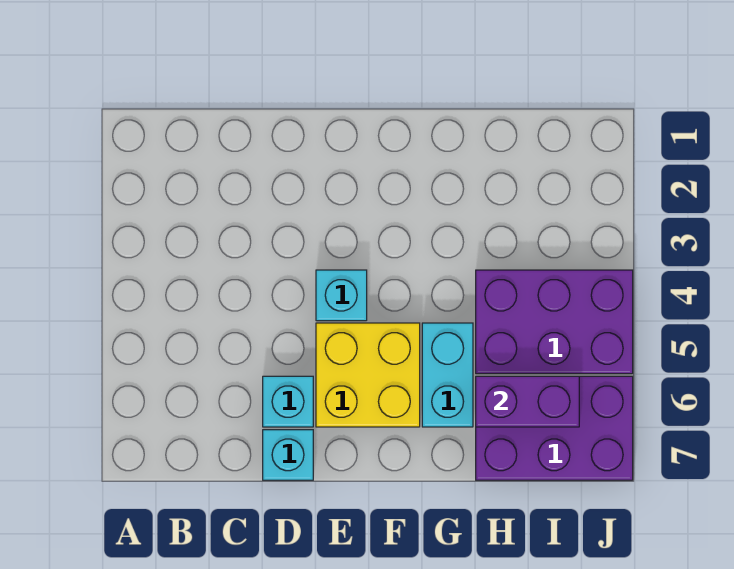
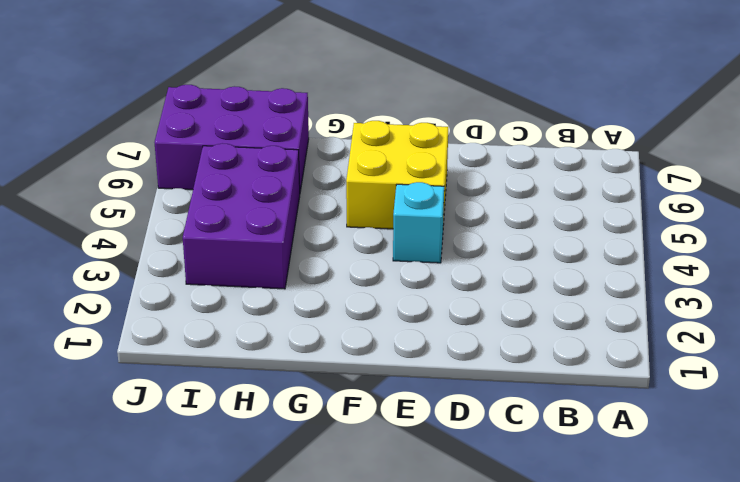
purple brick H3:I5 level 1 -> purple brick H4:J5 level 1
none -> cyan brick D6 level 1
none -> cyan brick D7 level 1

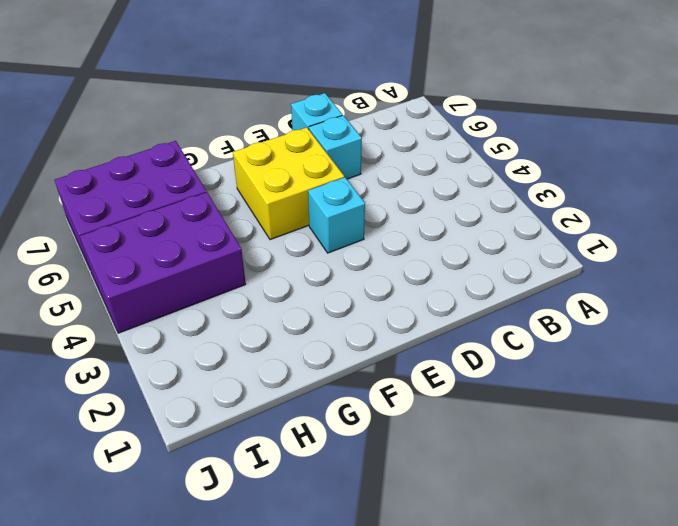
none -> cyan brick G5:G6 level 1
none -> purple brick H6:I6 level 2

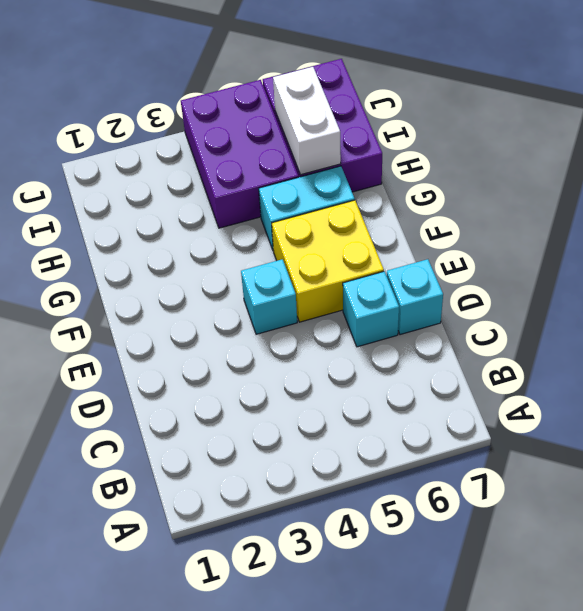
white brick H6:I6 level 2 -> purple brick H6:I6 level 2

